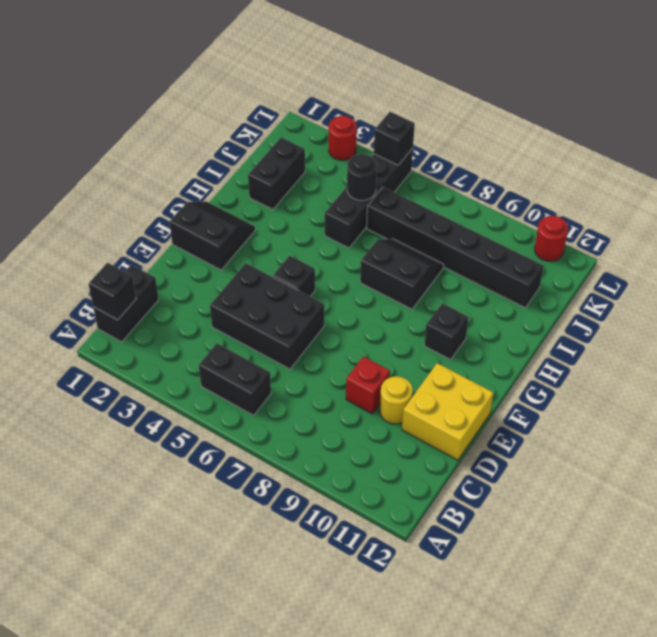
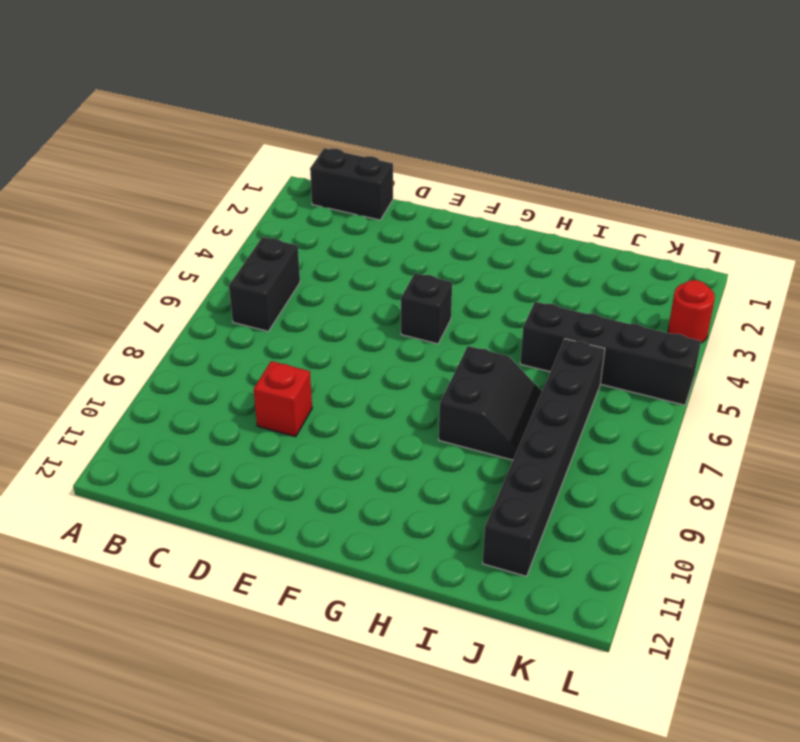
none -> black brick D4:E6 level 1
none -> yellow round brick D10 level 1
none -> yellow brick D11:E12 level 1

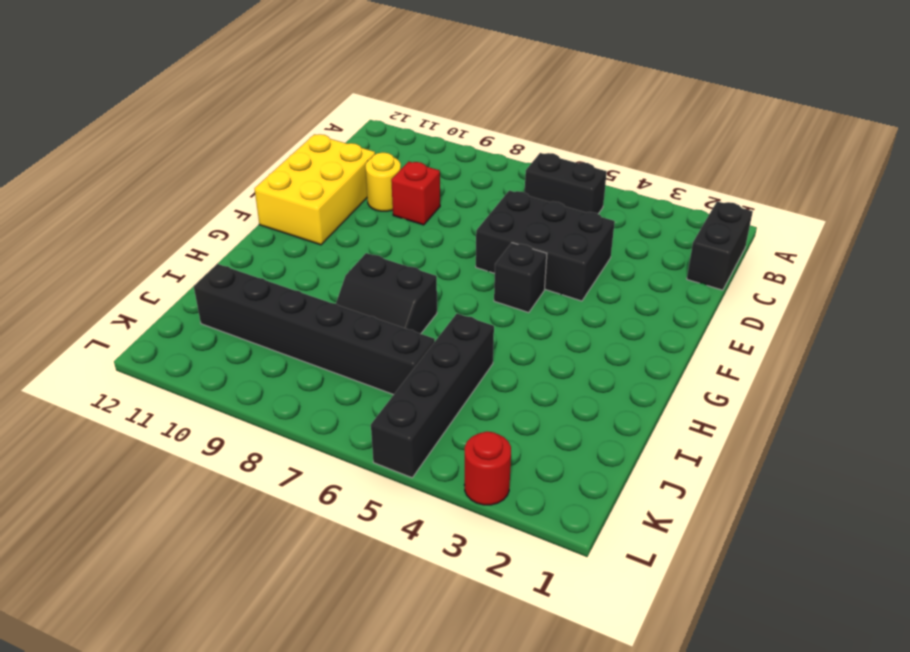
yellow brick D11:F12 level 1 -> yellow brick D11:E12 level 1
none -> black slope F1:G2 level 1 top F
none -> black brick G10 level 1
none -> black brick I2:J2 level 1

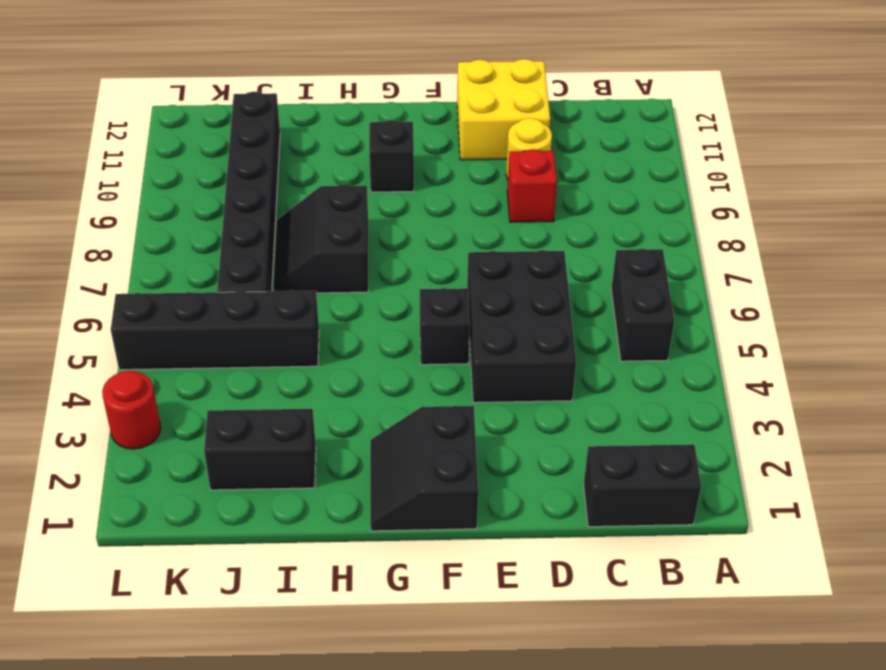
none -> red round brick L11 level 1
none -> black brick B1 level 2
none -> black round brick J5 level 2

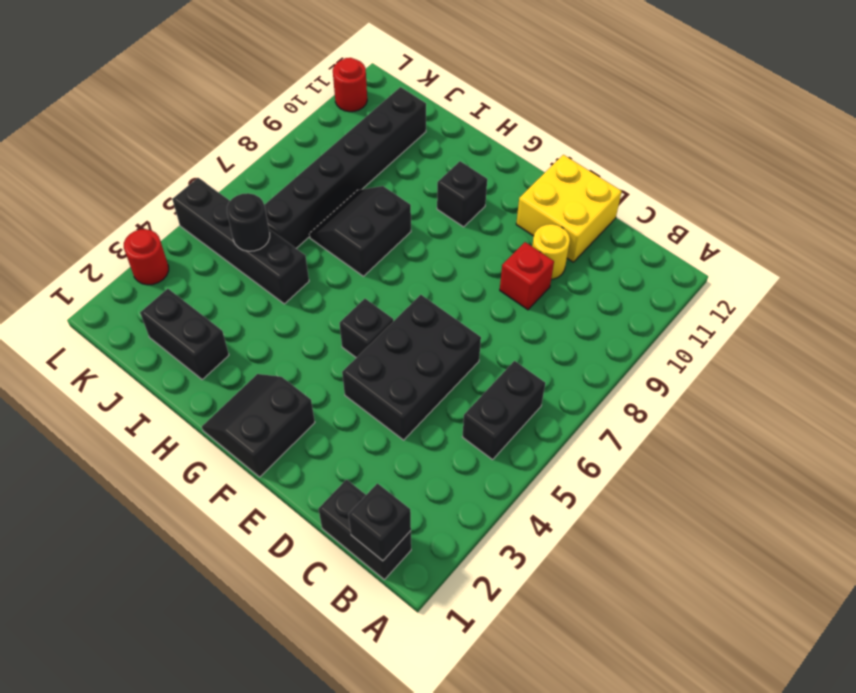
none -> black brick L5 level 2

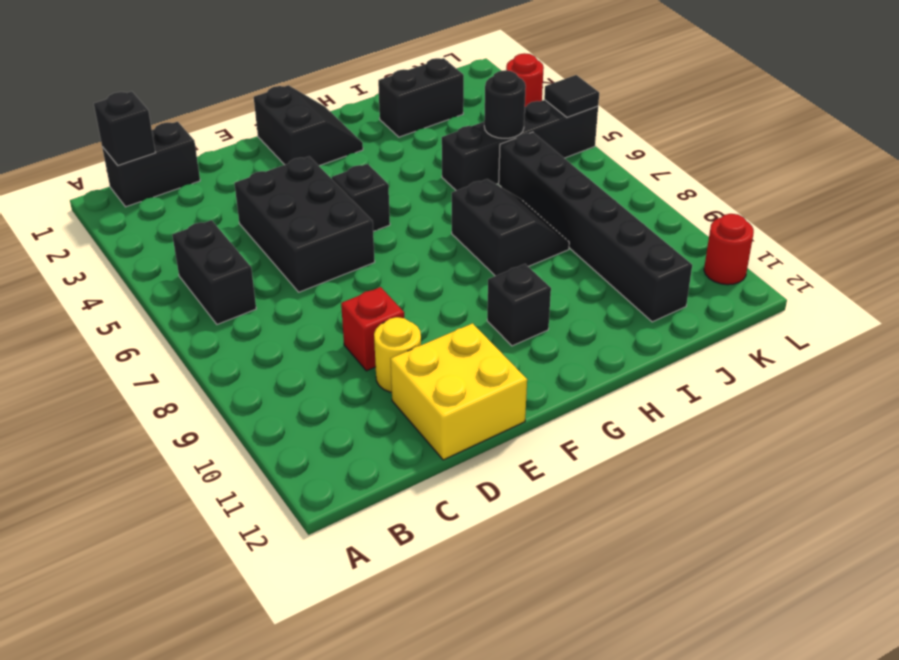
black tile L5 level 2 -> black brick L5 level 2

